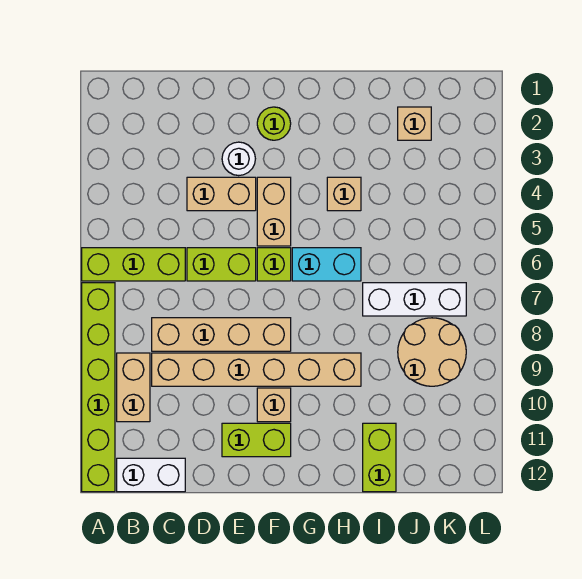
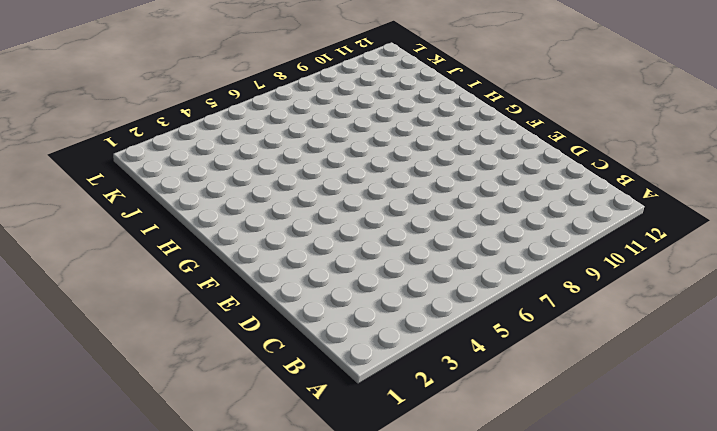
none -> lime brick A6:C6 level 1
none -> lime brick A7:A12 level 1
none -> tan brick B9:B10 level 1

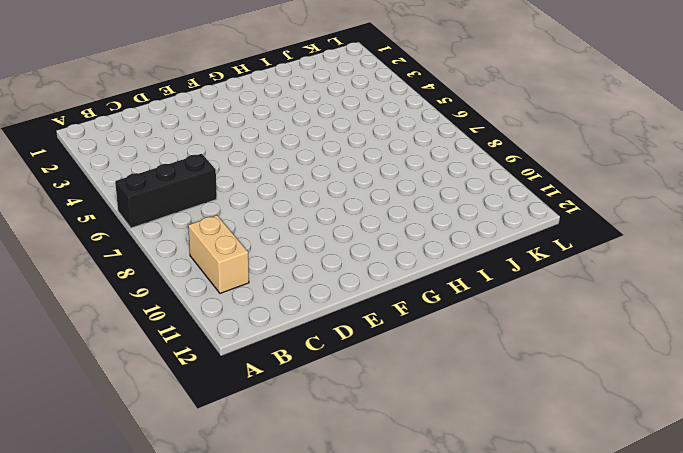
black brick A6:C6 level 1 -> lime brick A6:C6 level 1
none -> lime brick A7:A12 level 1
none -> white brick B12:C12 level 1
none -> tan brick C8:F8 level 1

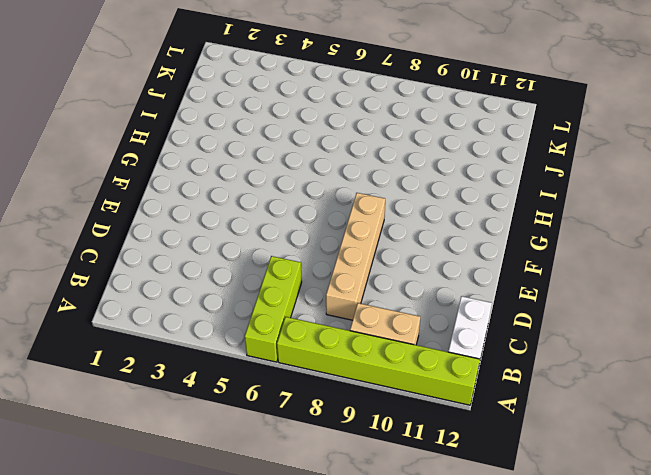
none -> tan brick C9:H9 level 1
none -> tan brick D4:E4 level 1
none -> lime brick D6:E6 level 1

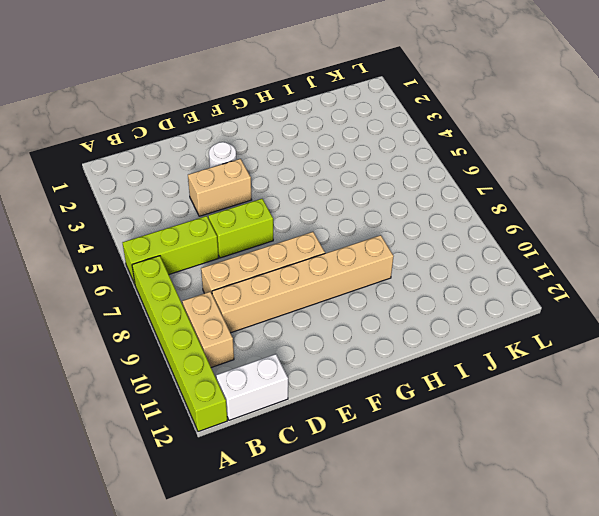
none -> lime brick E11:F11 level 1
none -> lime round brick F2 level 1
none -> tan brick F4:F5 level 1

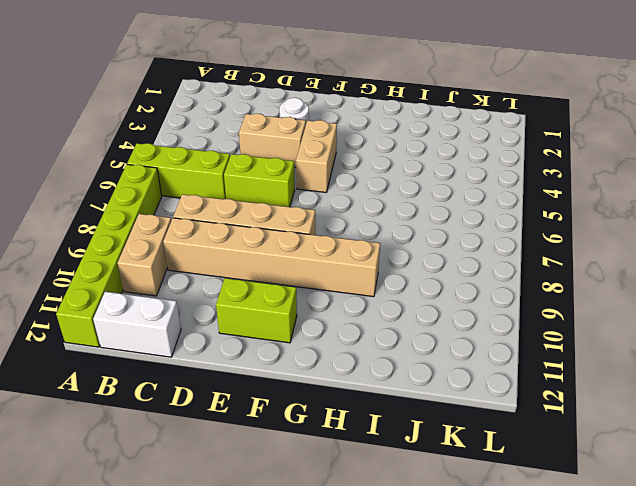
none -> lime round brick F2 level 1
none -> lime brick F6 level 1
none -> tan brick F10 level 1

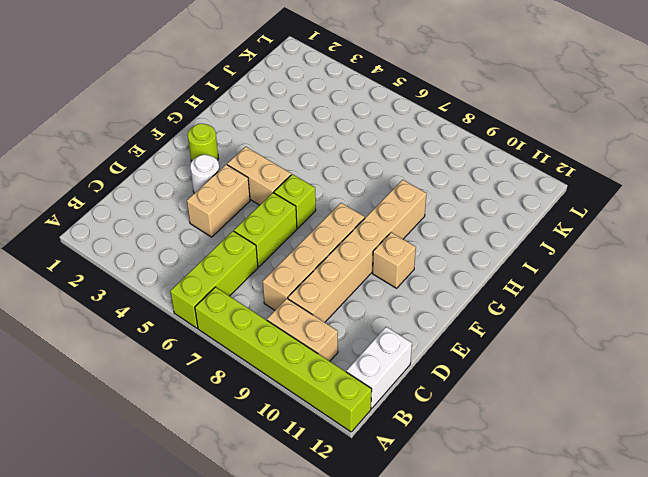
none -> lime brick E11:F11 level 1
none -> cyan brick G6:H6 level 1
none -> tan brick H4 level 1

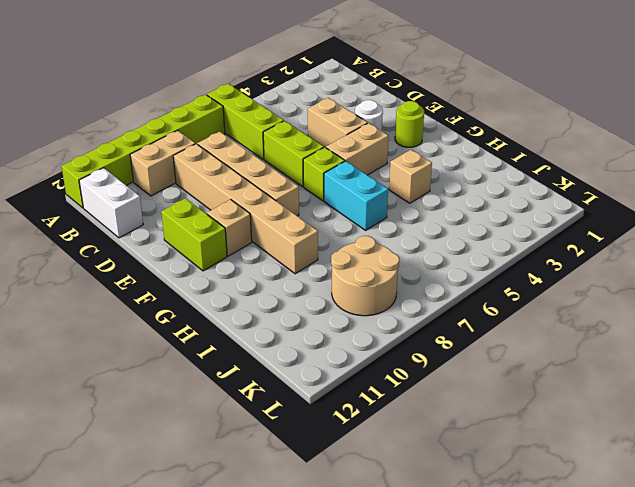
none -> white brick I7:K7 level 1
none -> lime brick I11:I12 level 1
none -> tan brick J2 level 1

